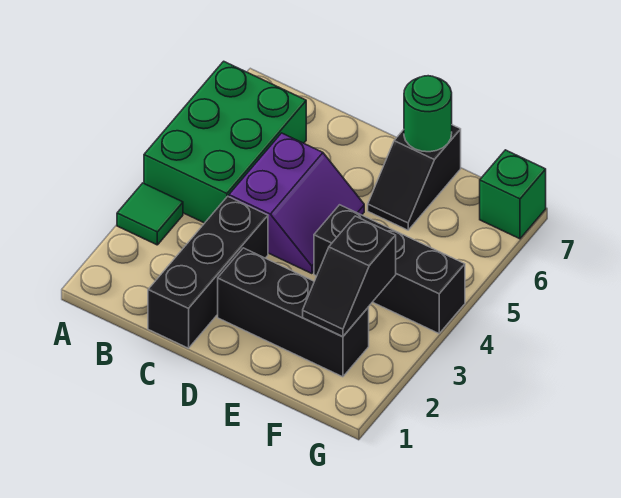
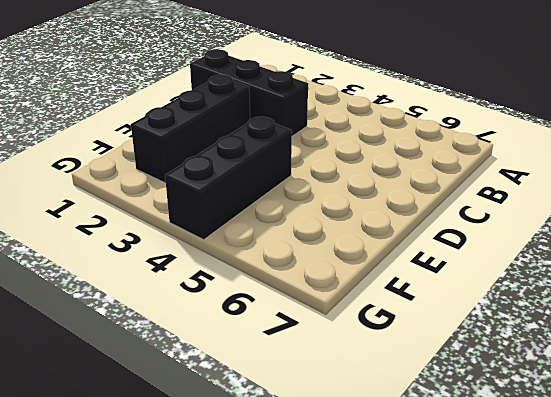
none -> green tile A3 level 1
none -> green brick A4:B6 level 1

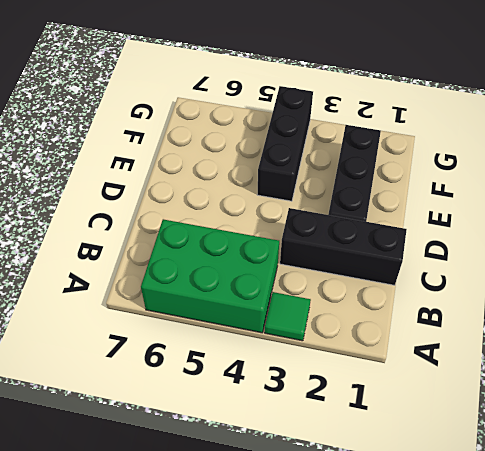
none -> purple slope C4:D5 level 1 top C
none -> black slope E6:E7 level 1 top 7

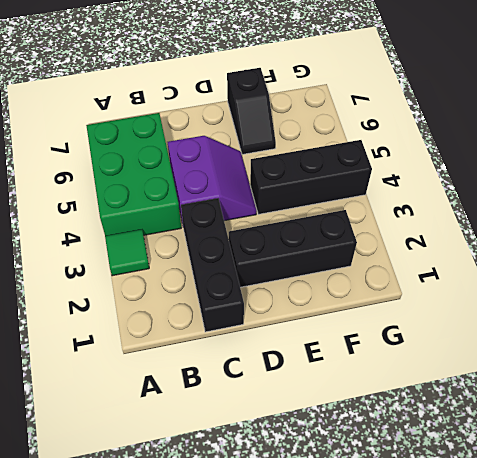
none -> green brick G7 level 1
none -> green round brick E7 level 2

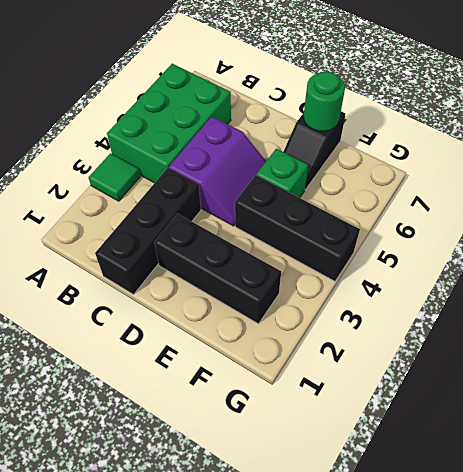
green brick E5 level 1 -> green brick G7 level 1
none -> black slope F2:F3 level 2 top 3

